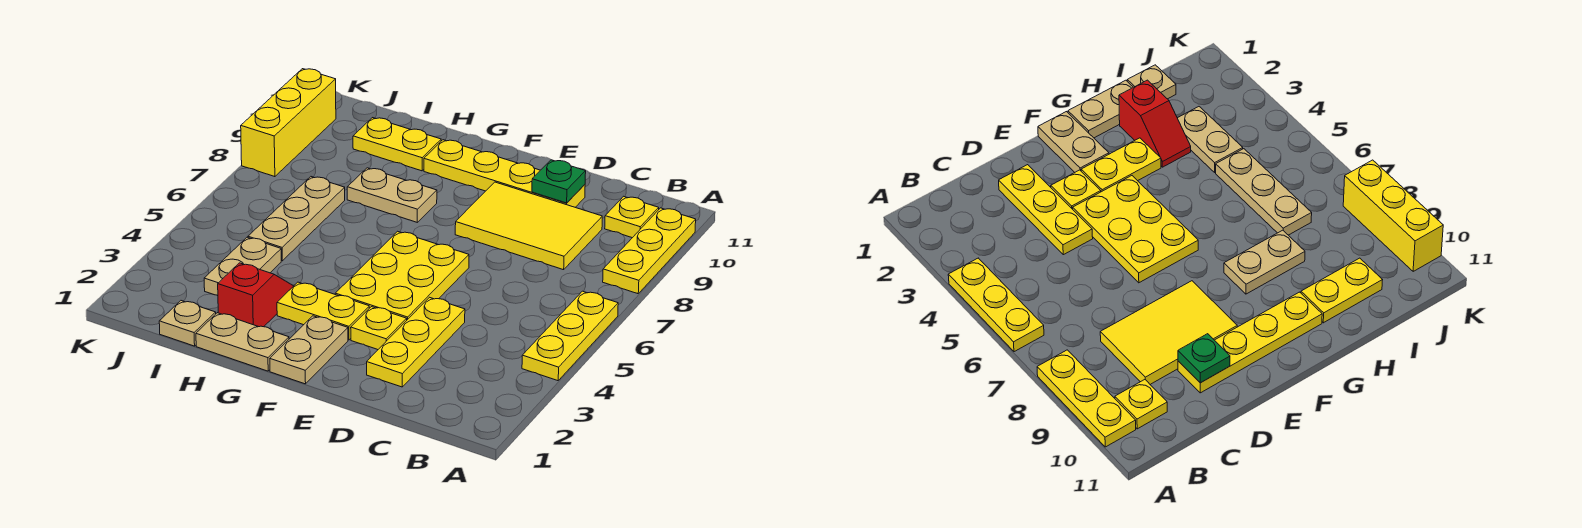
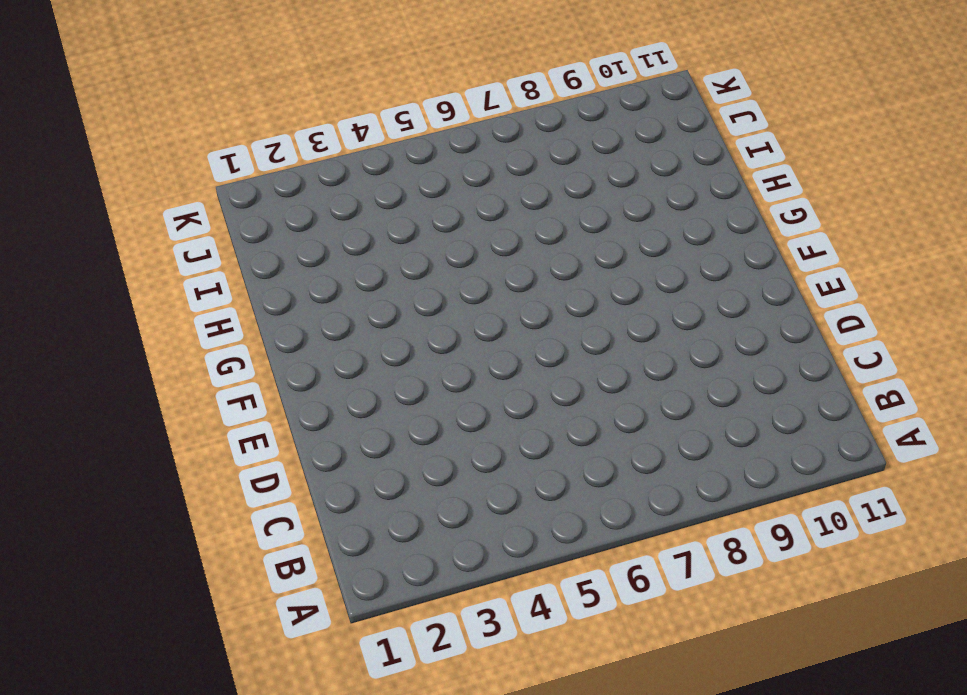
none -> yellow plate A4:A6 level 1
none -> yellow plate A8:A10 level 1
none -> yellow plate B10 level 1

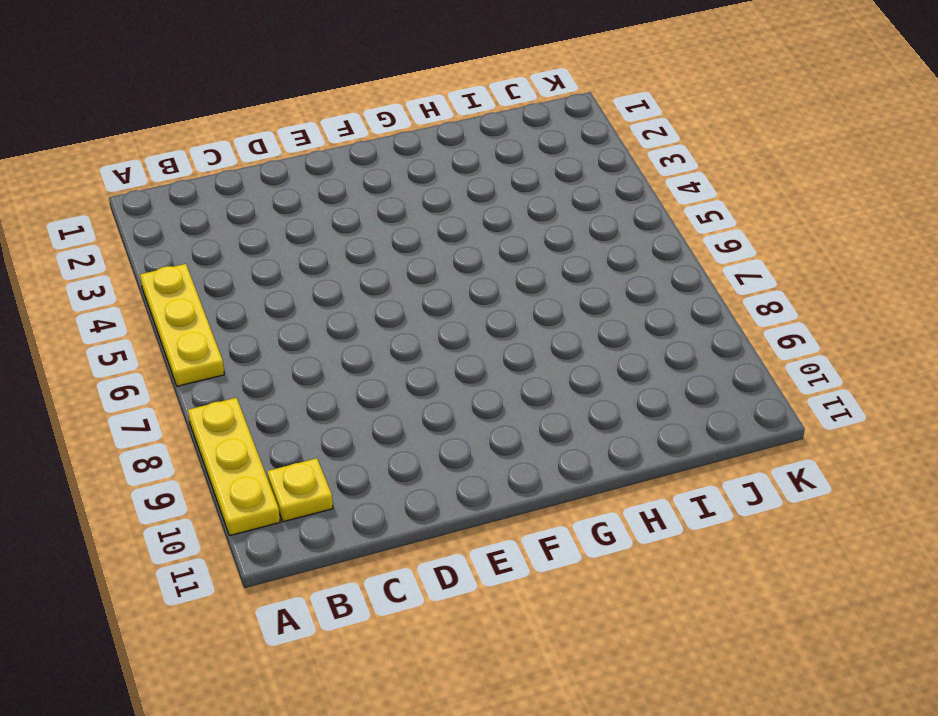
none -> yellow tile C8:E9 level 1
none -> yellow plate D2:D4 level 1
none -> yellow plate D10:G10 level 1

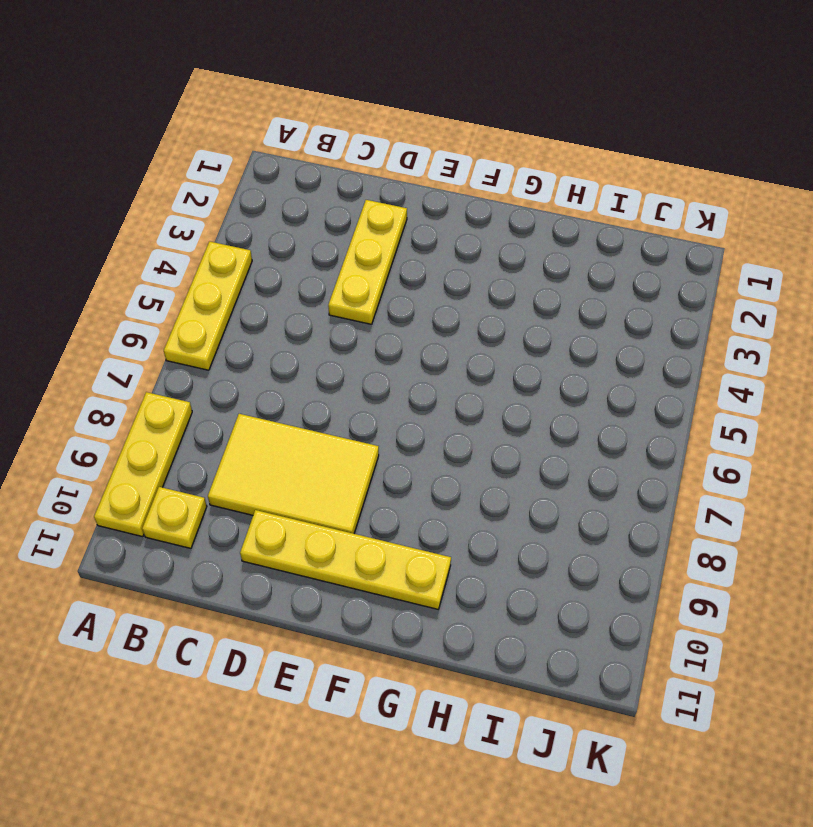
none -> yellow plate E3 level 1
none -> yellow plate E4:F6 level 1
none -> tan plate F1:F2 level 1

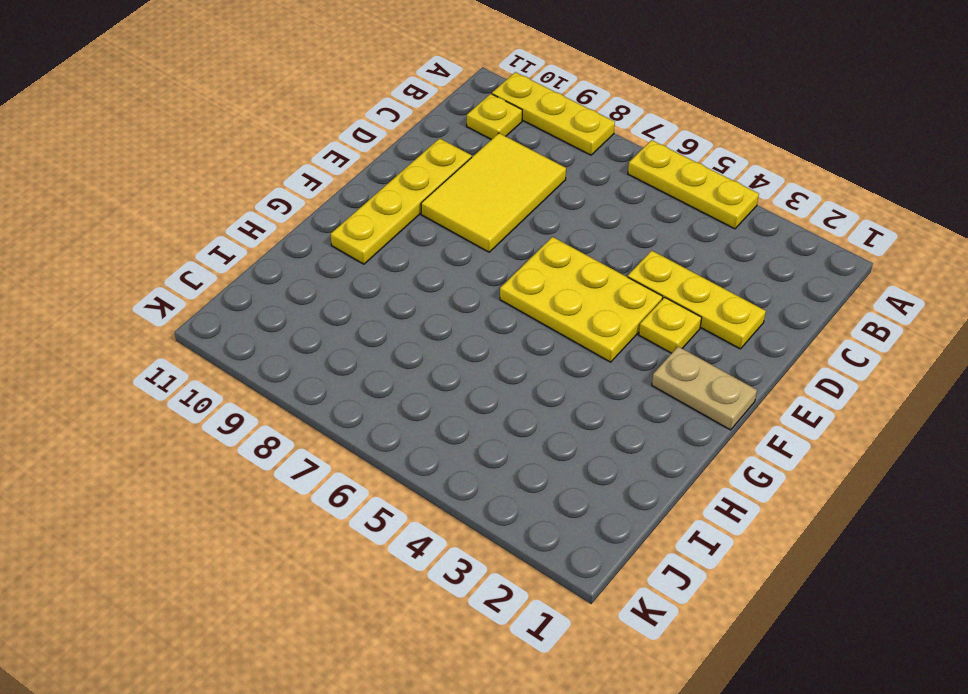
none -> yellow plate F3:G3 level 1
none -> tan plate G1:H1 level 1
none -> tan plate G8:H8 level 1

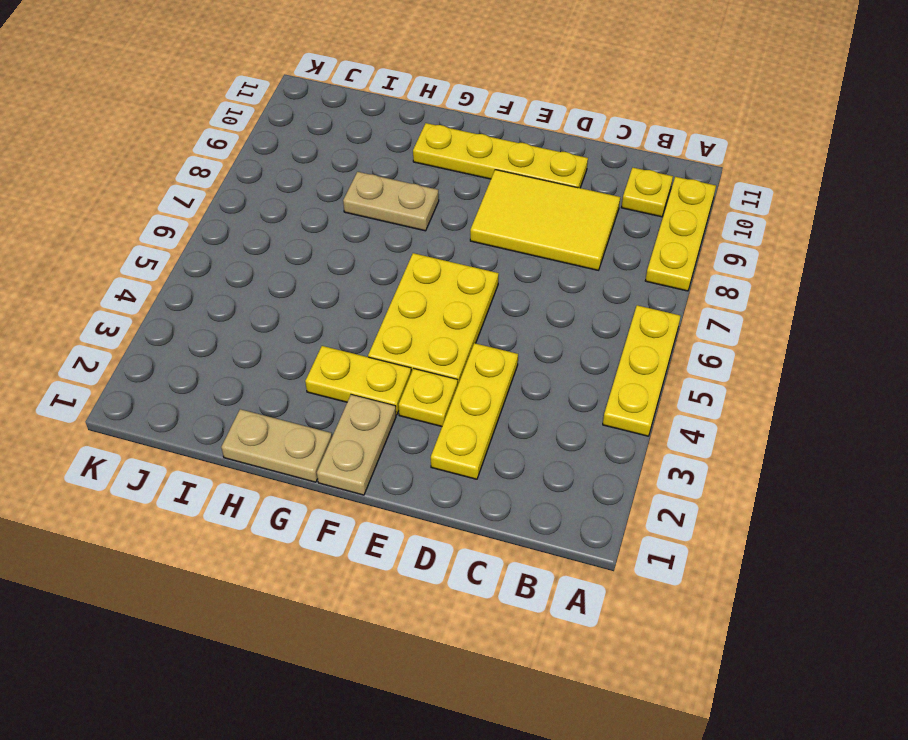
none -> red slope H2:H3 level 1 top 2
none -> yellow plate H10:I10 level 1
none -> tan plate I1 level 1

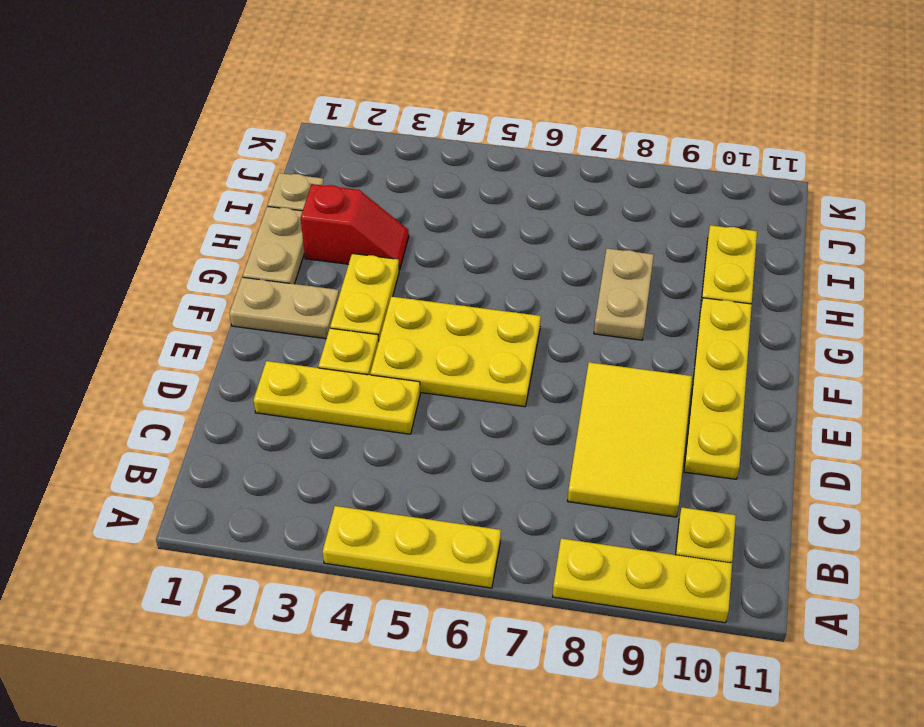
none -> tan plate I3:I4 level 1
none -> tan plate I5:I7 level 1
none -> yellow brick K8:K10 level 1

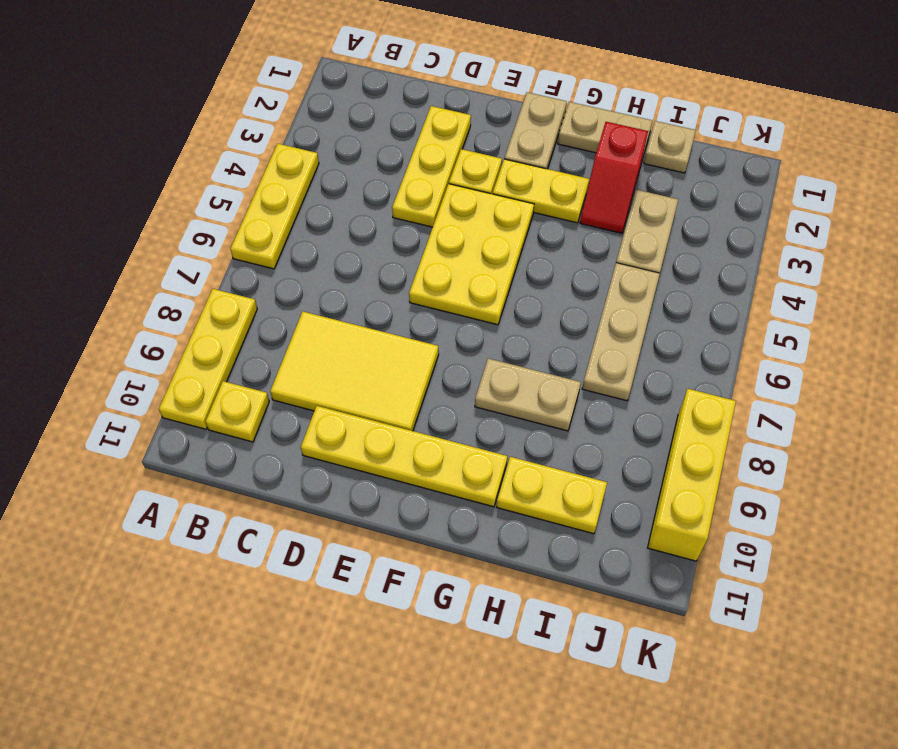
none -> green plate D10 level 2

